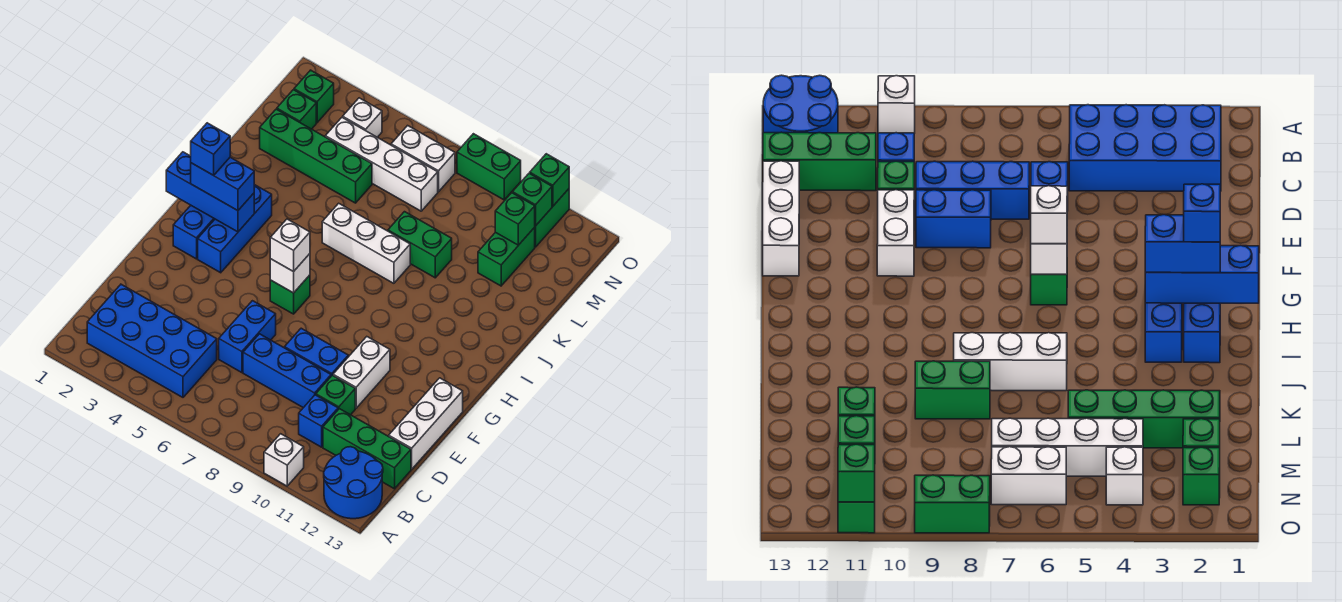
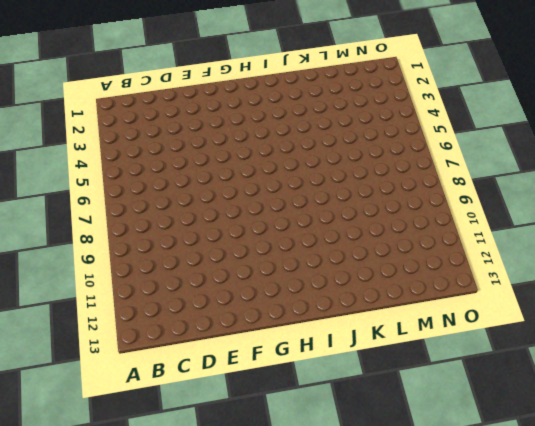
none -> white brick A10 level 1
none -> blue round brick A12:B13 level 1
none -> blue brick B2:C5 level 1
none -> blue brick C10 level 1

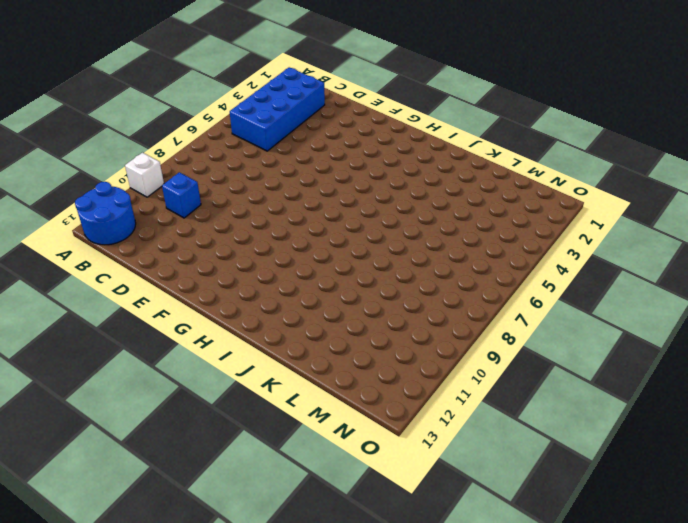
none -> green brick C11:C13 level 1
none -> blue brick D6:E6 level 1
none -> blue brick D7:D9 level 1
none -> green brick D10 level 1

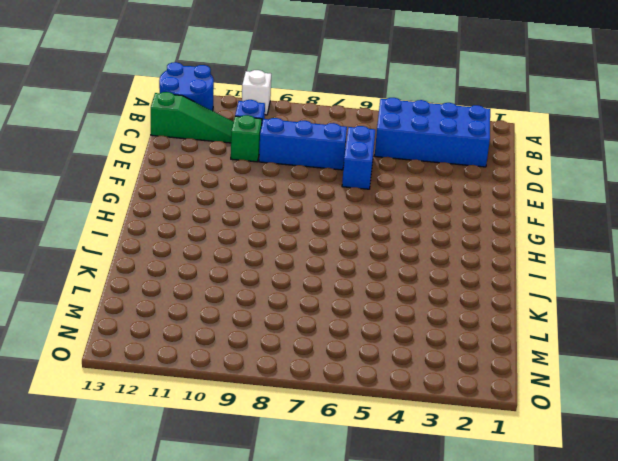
green slope C11:C13 level 1 top 13 -> green brick C11:C13 level 1
none -> white brick D13:F13 level 1
none -> blue brick E8:E9 level 1
none -> white brick E10:F10 level 1
none -> blue brick G2:I2 level 1

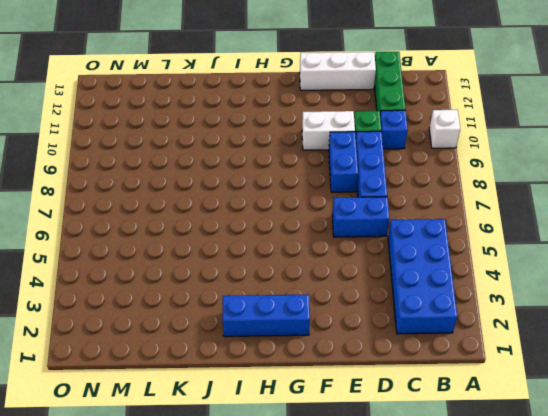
none -> blue round brick A12:B13 level 1
none -> blue brick G3:I3 level 1
none -> green brick G6 level 1
none -> white brick J6:J8 level 1

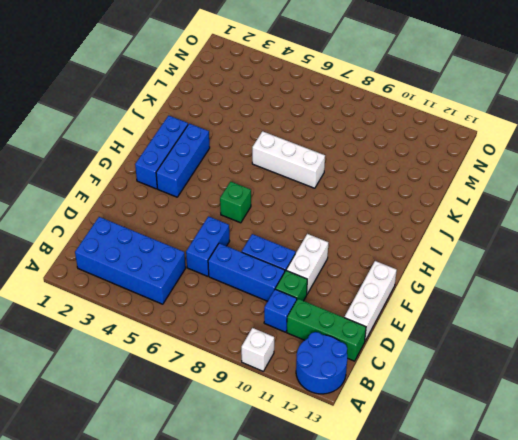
none -> green brick K8:K9 level 1
none -> green brick L2:L5 level 1
none -> green brick L11:M11 level 1
none -> green brick M2 level 1

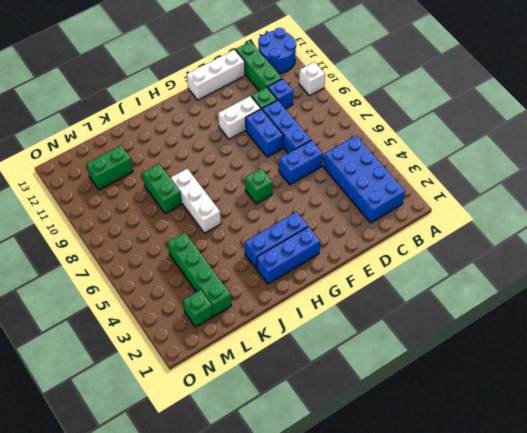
none -> white brick M4:M7 level 1
none -> green brick N2 level 1
none -> white brick N4 level 1
none -> white brick N6:N7 level 1

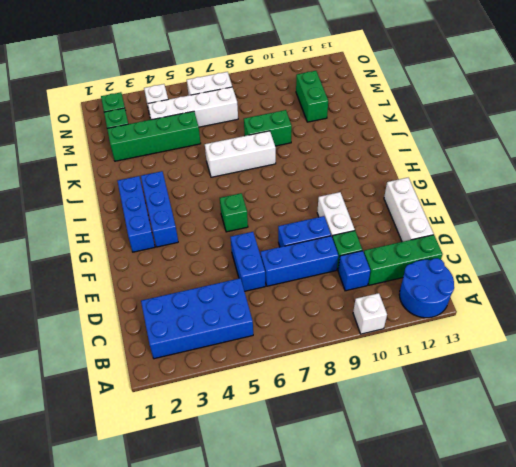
none -> green brick N11:O11 level 1
none -> green brick O8:O9 level 1
none -> white brick G6 level 2
none -> blue brick H1:H3 level 2

